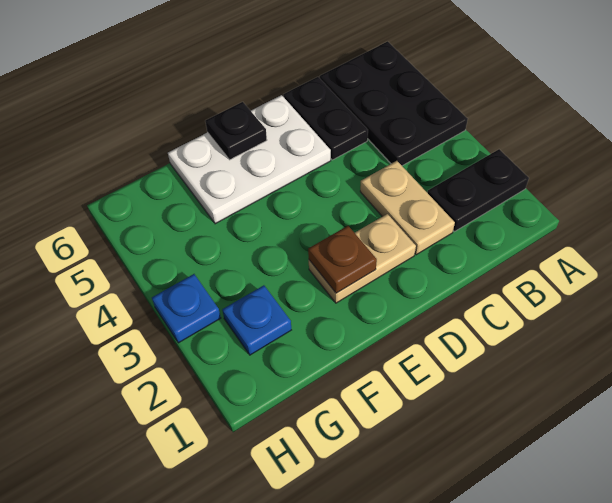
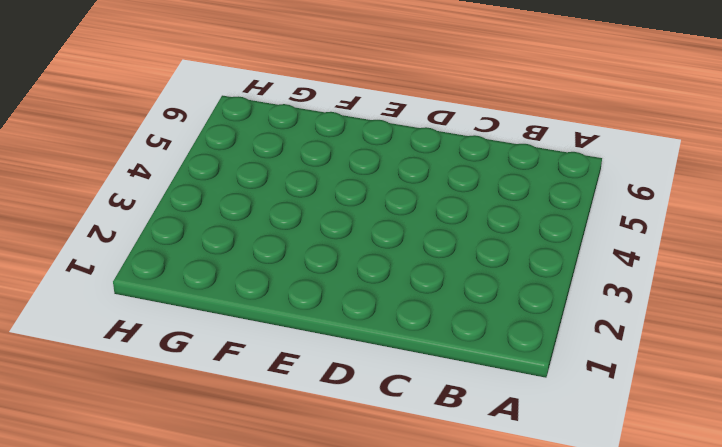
none -> black plate A2:B2 level 1
none -> black plate A4:B6 level 1

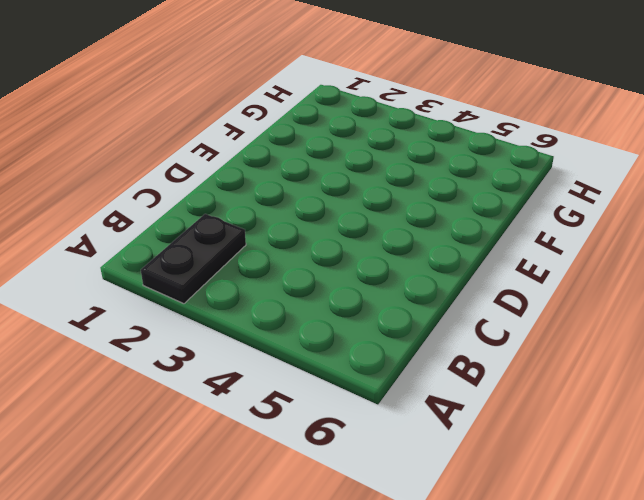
none -> black plate A4:B6 level 1
none -> tan plate C2:C3 level 1

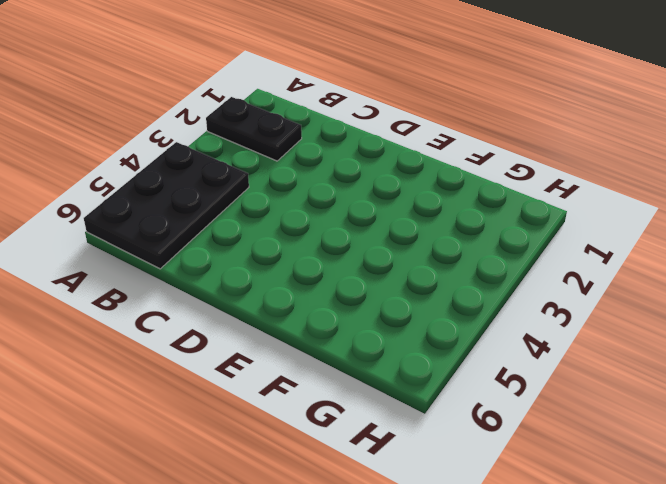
none -> tan plate C2:C3 level 1
none -> black plate C5:C6 level 1

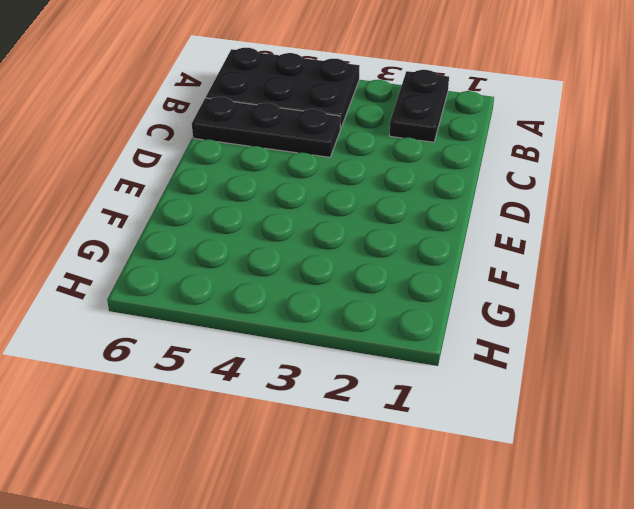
black plate C4:C6 level 1 -> black plate C5:C6 level 1
none -> tan plate C2:C3 level 1
none -> tan plate D2:E2 level 1

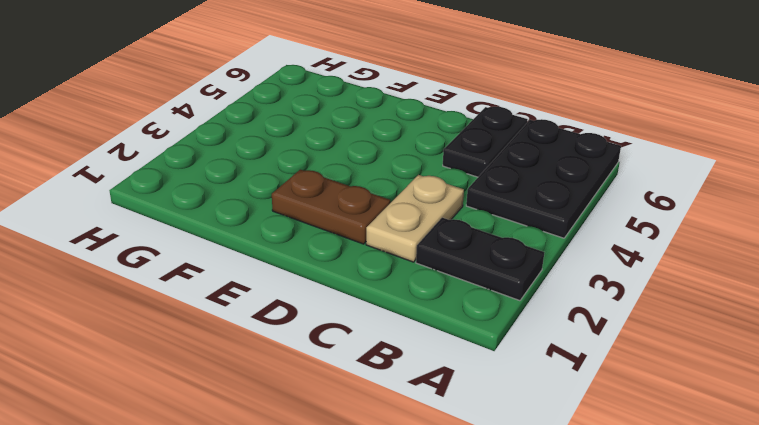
brown plate D2:E2 level 1 -> tan plate D2:E2 level 1
none -> white plate D5:F6 level 1
none -> blue plate G2 level 1

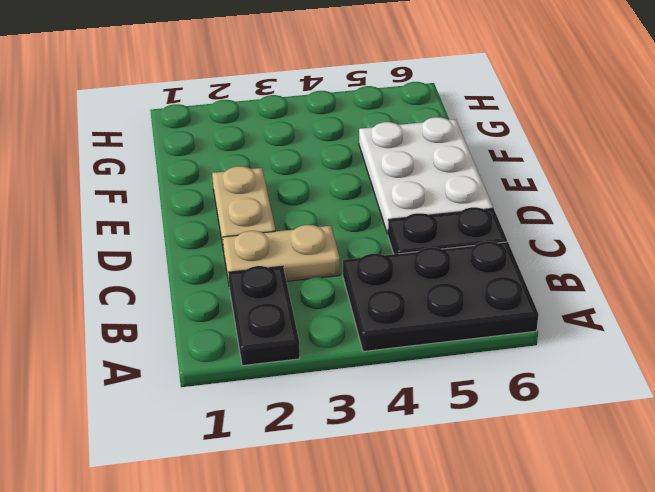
none -> blue plate G2 level 1
none -> blue plate H3 level 1

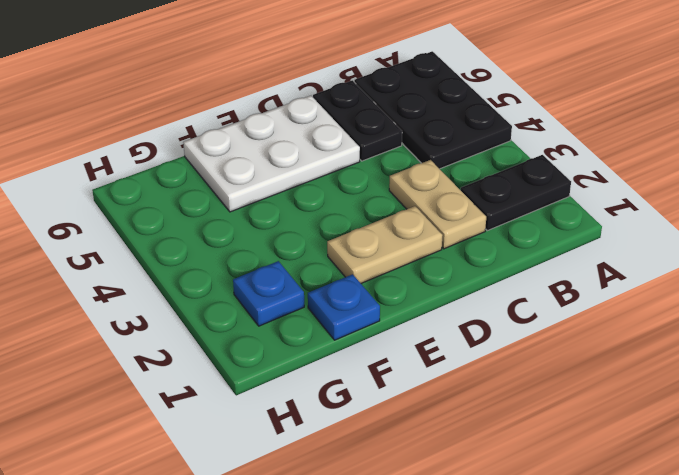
blue plate F1 level 1 -> blue plate H3 level 1
none -> brown plate E2 level 2
none -> black plate E6 level 2

